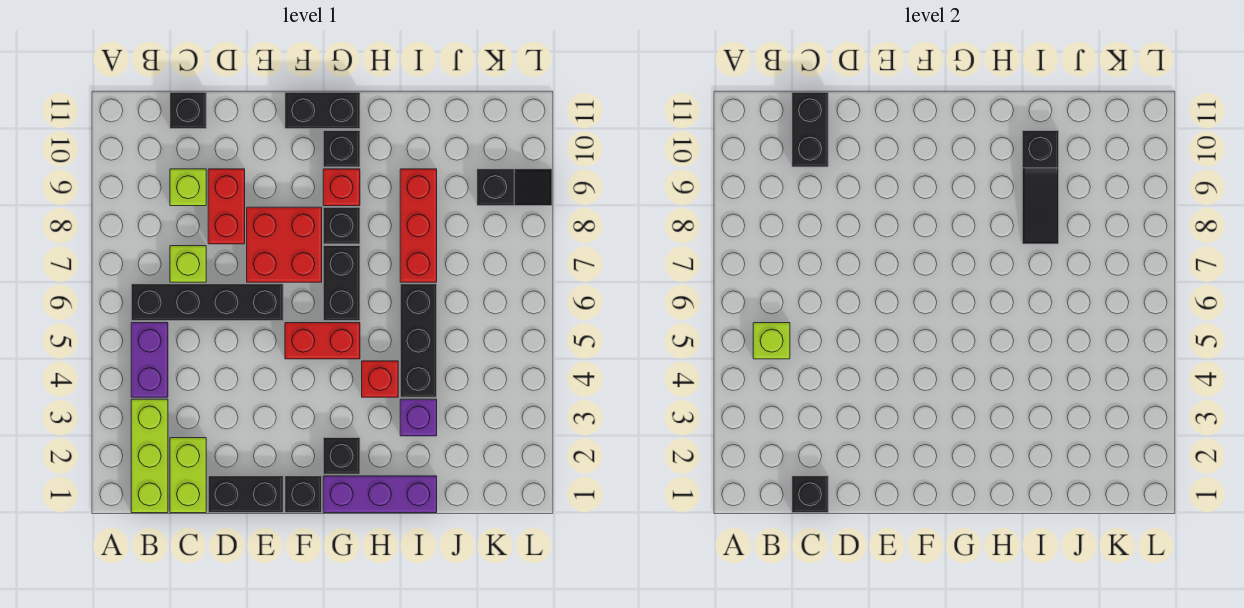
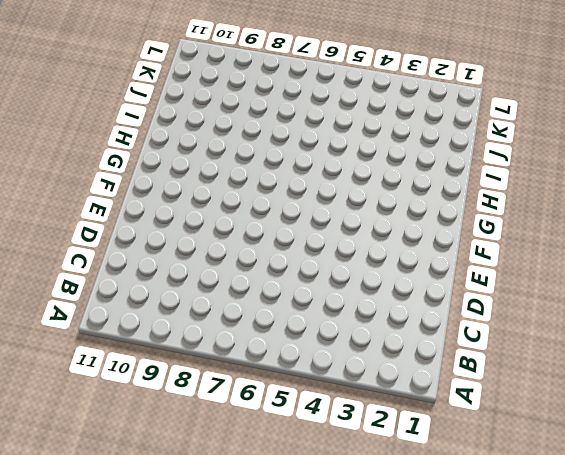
none -> lime brick B1:B3 level 1
none -> purple brick B4:B5 level 1
none -> black brick B6:E6 level 1

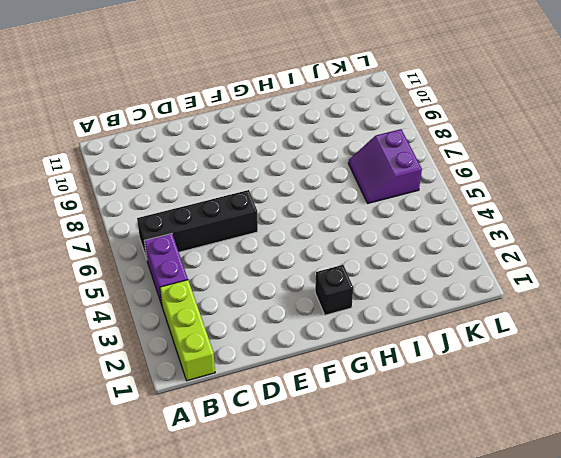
purple slope J6:K7 level 1 top K -> none
none -> lime brick C1:C2 level 1
none -> lime brick C7 level 1
none -> lime brick C9 level 1

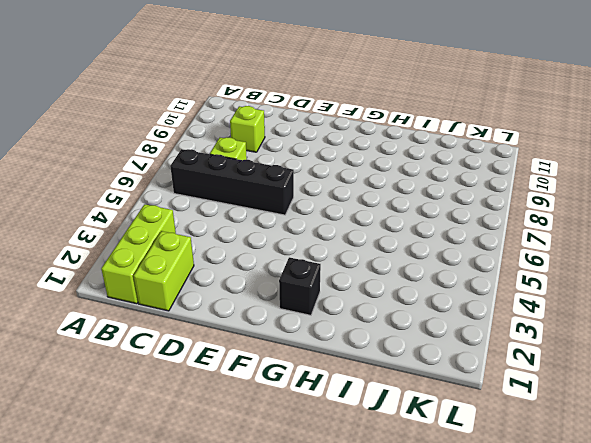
none -> purple brick B4:B5 level 1
none -> black brick C11 level 1
none -> black brick D1:E1 level 1

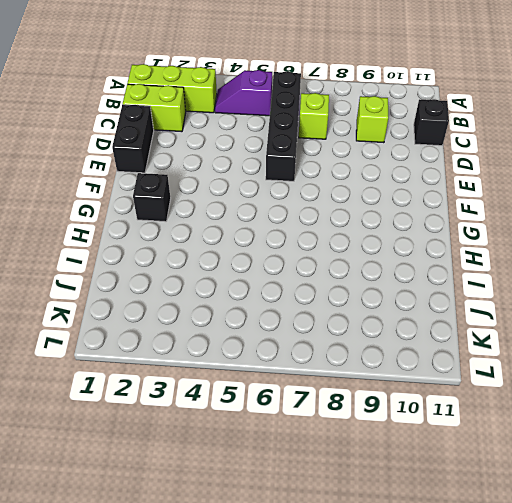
purple slope B4:B5 level 1 top 5 -> purple brick B4:B5 level 1
none -> red brick D8:D9 level 1
none -> red brick E7:F8 level 1
none -> black brick F1 level 1

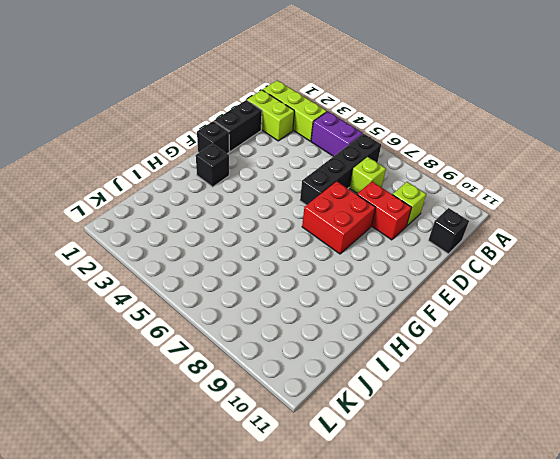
none -> red brick F5:G5 level 1
none -> black brick F11:G11 level 1
none -> purple brick G1:I1 level 1

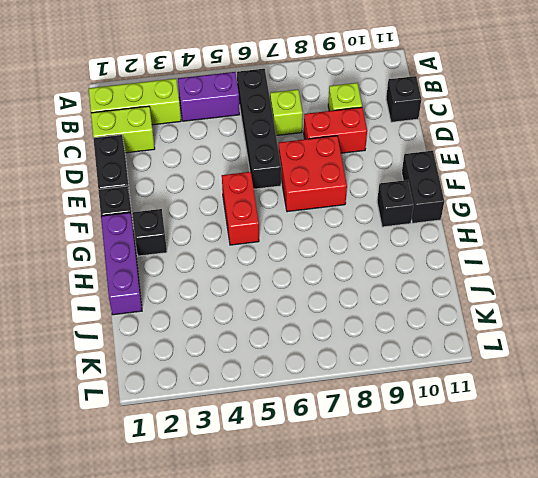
none -> black brick G6:G7 level 1
none -> black brick G8 level 1
none -> red brick G9 level 1

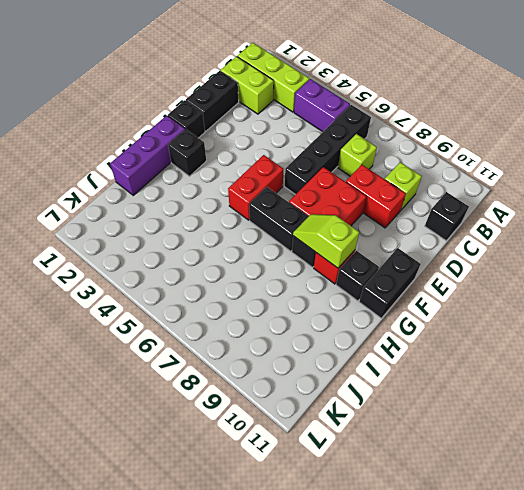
lime slope G8:G9 level 2 top 9 -> none
none -> red brick H4 level 1
none -> purple brick I3 level 1
none -> black brick I4:I6 level 1

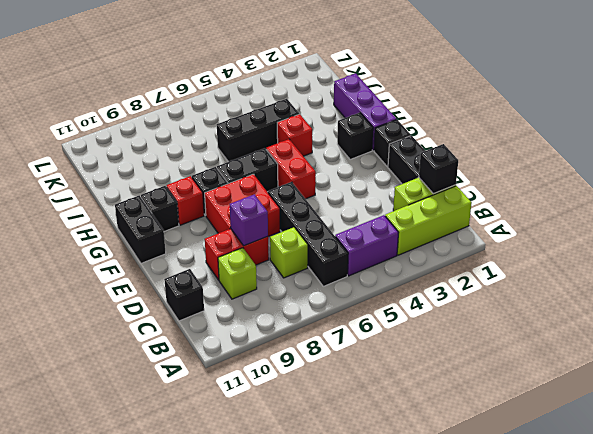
purple brick D8 level 2 -> purple brick I3 level 1
none -> red brick I7:I9 level 1
none -> black slope K9:L9 level 1 top K
none -> lime brick B5 level 2

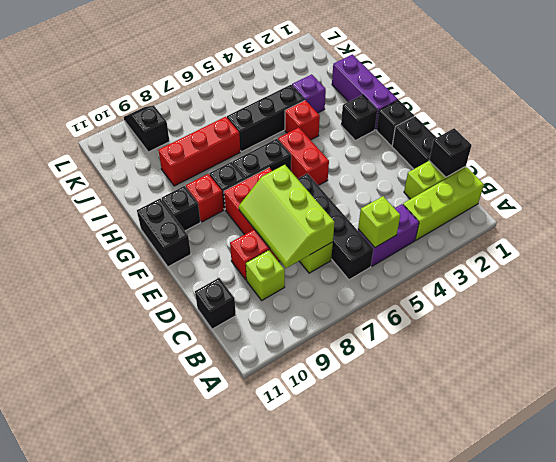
lime slope C7:E8 level 2 top 7 -> none
none -> black brick C10:C11 level 2
none -> black slope I8:I10 level 2 top 10

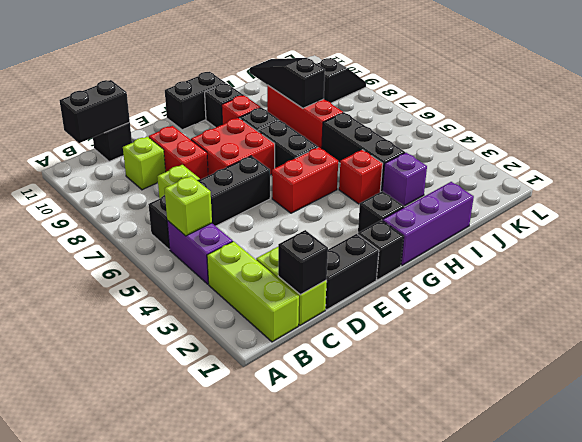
black brick B11:C11 level 2 -> black brick C10:C11 level 2
black slope I8:I10 level 2 top 8 -> black slope I8:I10 level 2 top 10

